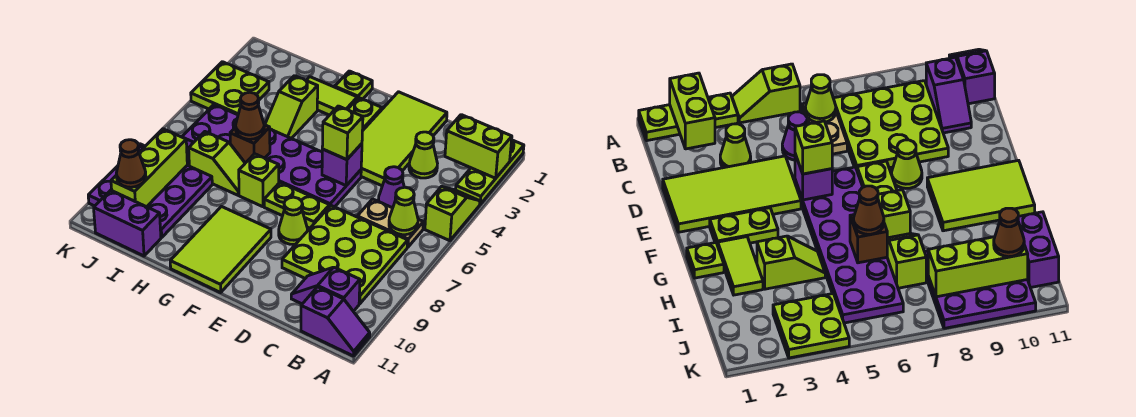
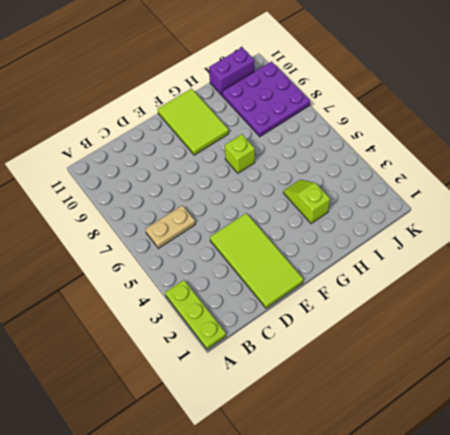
none -> lime slope A4:A5 level 1 top 5
none -> purple slope A11:B11 level 1 top B
none -> lime plate B7:D9 level 1
none -> purple slope B10:C10 level 1 top B

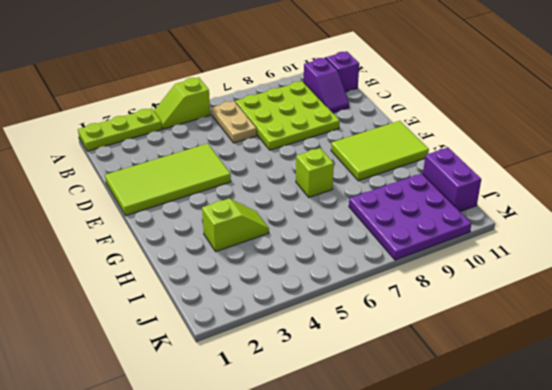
none -> lime cone C3 level 1
none -> purple cone C5 level 1
none -> purple plate E5:J6 level 1
none -> lime plate E7:F7 level 1

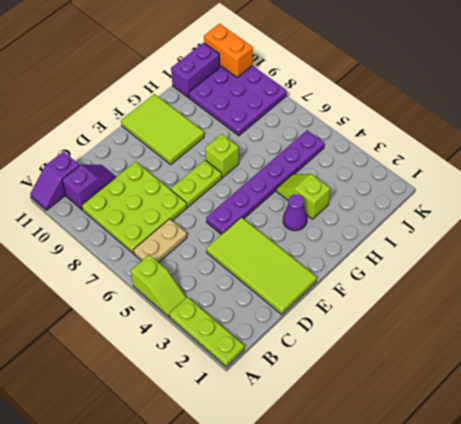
purple plate E5:J5 level 1 -> purple plate E5:J6 level 1
purple cone G3 level 1 -> purple cone C5 level 1
orange brick K10:K11 level 2 -> none
none -> lime cone C3 level 1
none -> lime cone E8 level 1
none -> lime plate F2:F3 level 1
none -> lime plate G1 level 1

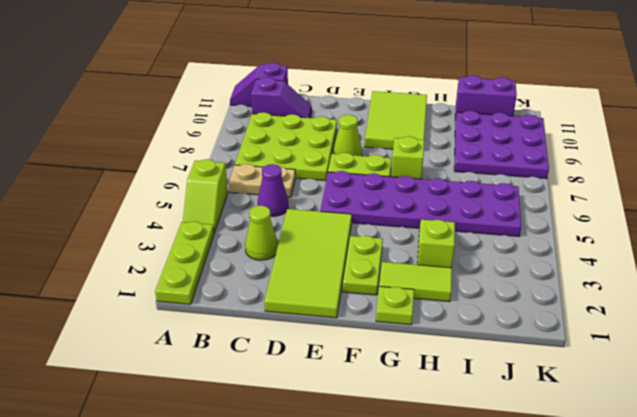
none -> lime slope H7:I7 level 1 top I
none -> lime plate J3:K4 level 1
none -> lime brick A2:B2 level 2
none -> lime cone B6 level 2

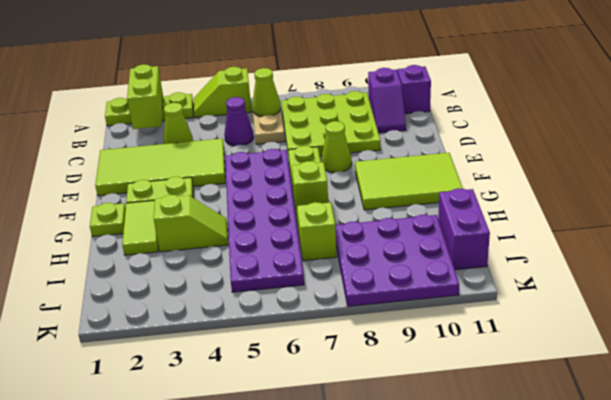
none -> lime plate J3:K4 level 1
none -> purple brick E5 level 2
none -> brown brick H6 level 2
none -> lime brick J8:J10 level 2

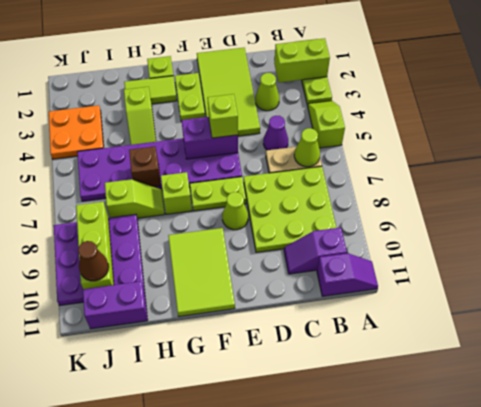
purple brick E5:F5 level 2 -> purple brick E5 level 2
orange plate J3:K4 level 1 -> lime plate J3:K4 level 1
none -> brown cone H6 level 3

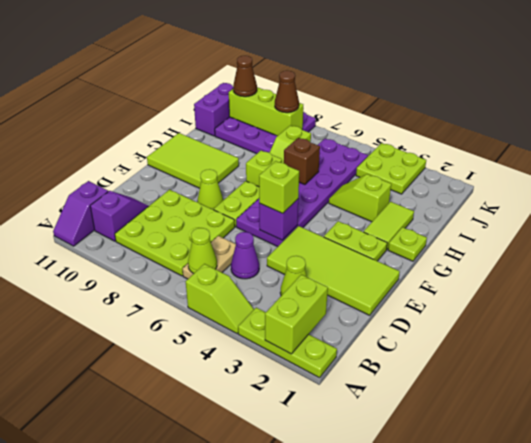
brown cone J8 level 3 -> brown cone H6 level 3

